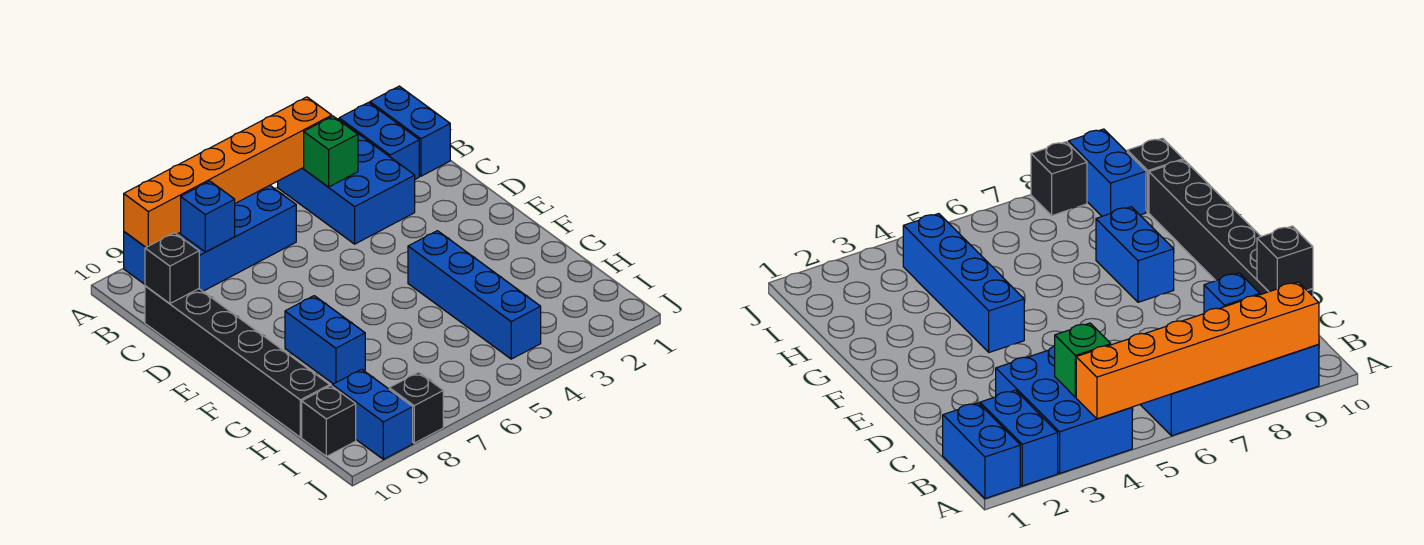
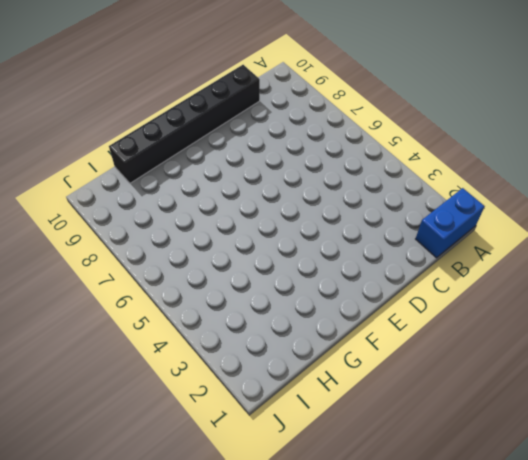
none -> blue brick A2:B2 level 1
none -> blue brick A3:C4 level 1
none -> blue brick A6:B9 level 1

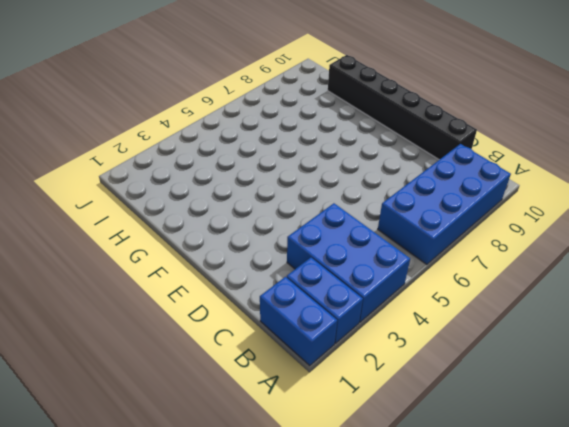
none -> blue brick F4:I4 level 1
none -> blue brick F8:G8 level 1
none -> blue brick I9:J9 level 1

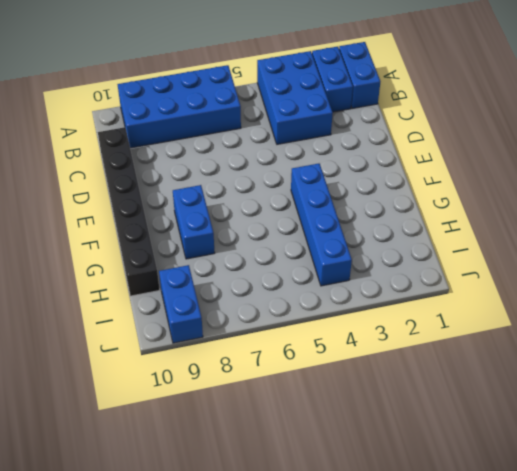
none -> black brick I10 level 1
none -> black brick J8 level 1
none -> orange brick A4:A9 level 2

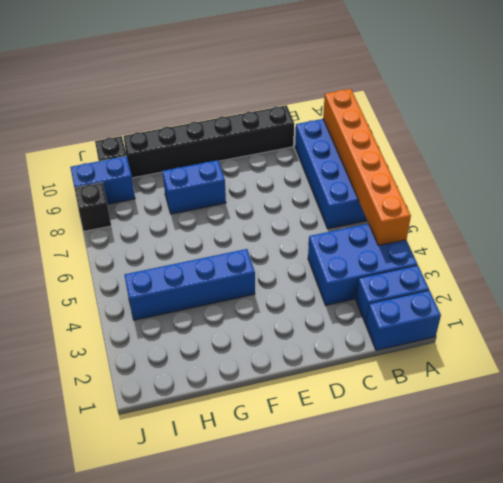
none -> green brick B4 level 2
none -> blue brick B8 level 2
none -> black brick C10 level 2

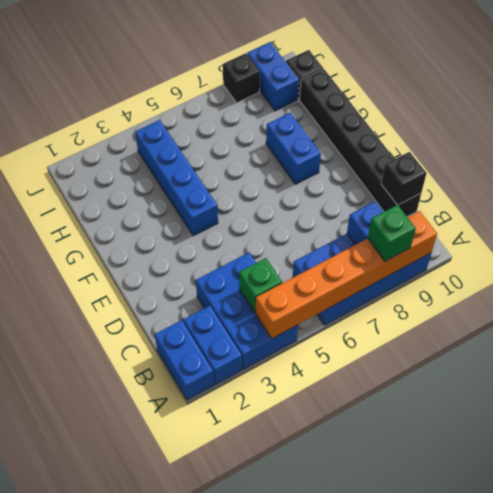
green brick A8 level 3 -> none

